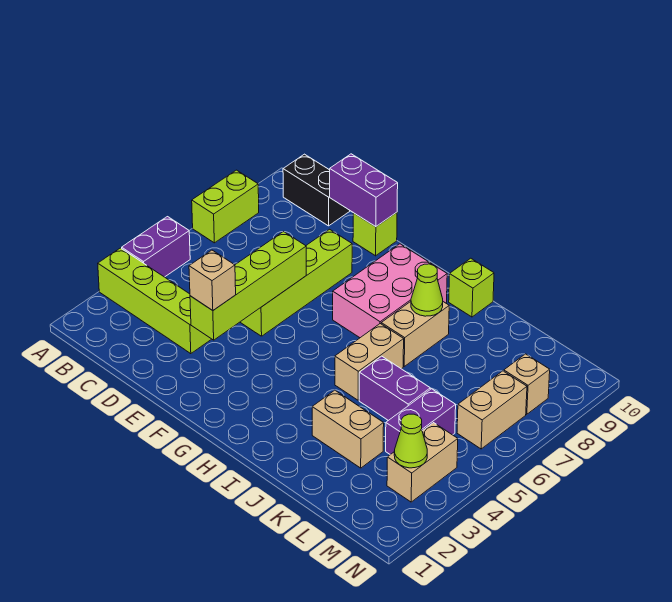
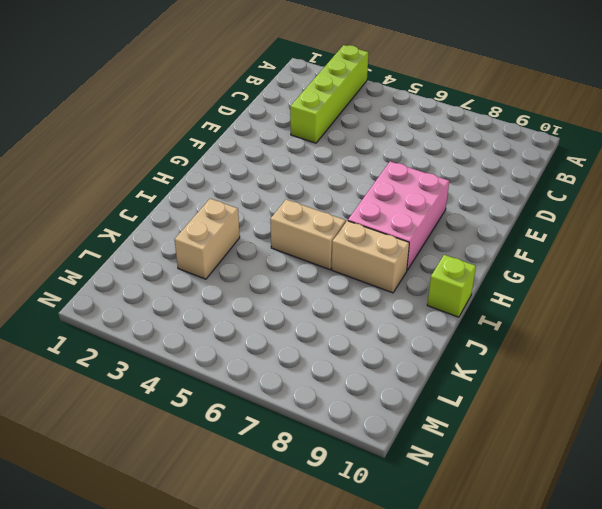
pink brick F7:H8 level 1 -> pink brick G7:H9 level 1
none -> purple brick A4:A5 level 1
none -> lime brick A7:A8 level 1
none -> black brick B10:C10 level 1

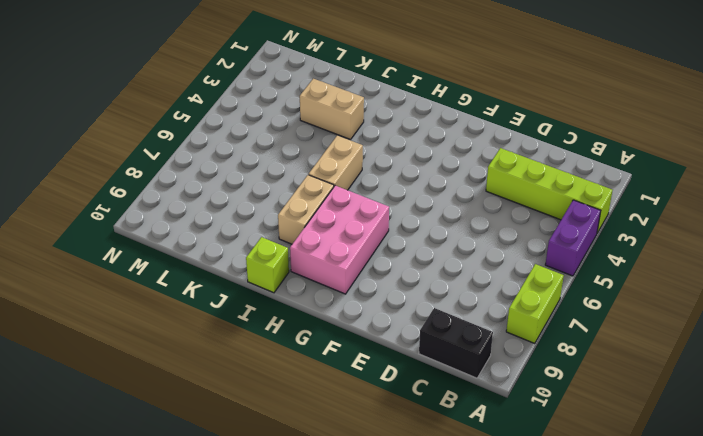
none -> lime brick E5:E8 level 1
none -> lime brick E10 level 1
none -> purple brick J5:K5 level 1

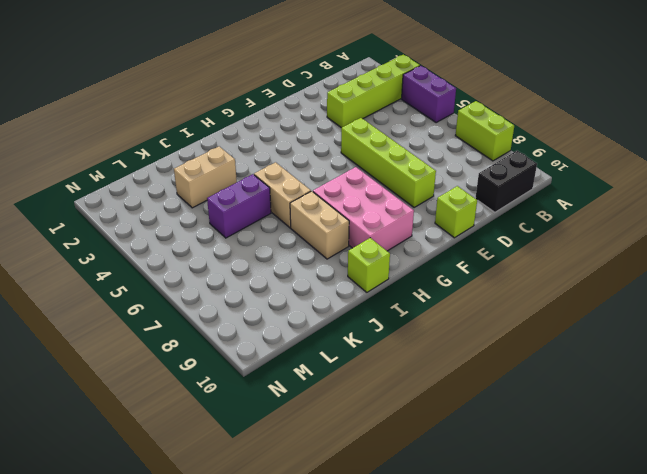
none -> purple brick L4:L5 level 1
none -> tan brick M3:M4 level 1
none -> tan brick M6:M7 level 1

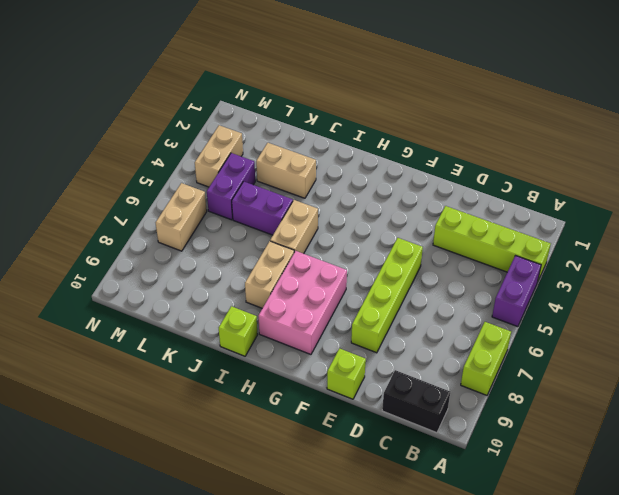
none -> tan brick M8 level 1
none -> purple brick D10:E10 level 2
none -> lime brick E3:E6 level 2

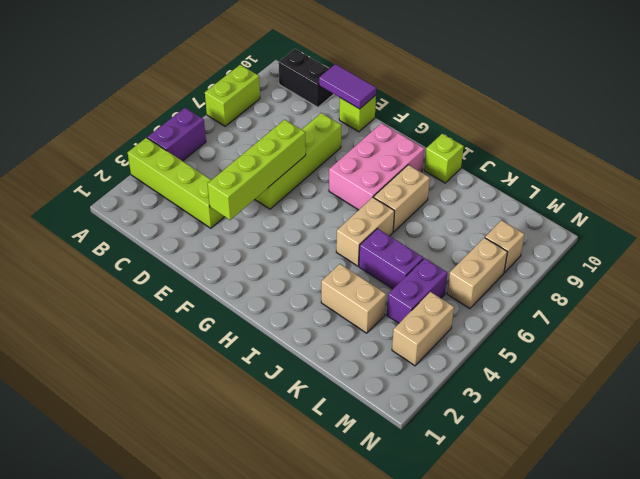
purple tile D10:E10 level 2 -> purple brick D10:E10 level 2
none -> lime cone I8 level 2
none -> lime cone M3 level 2
none -> tan brick E3 level 3

